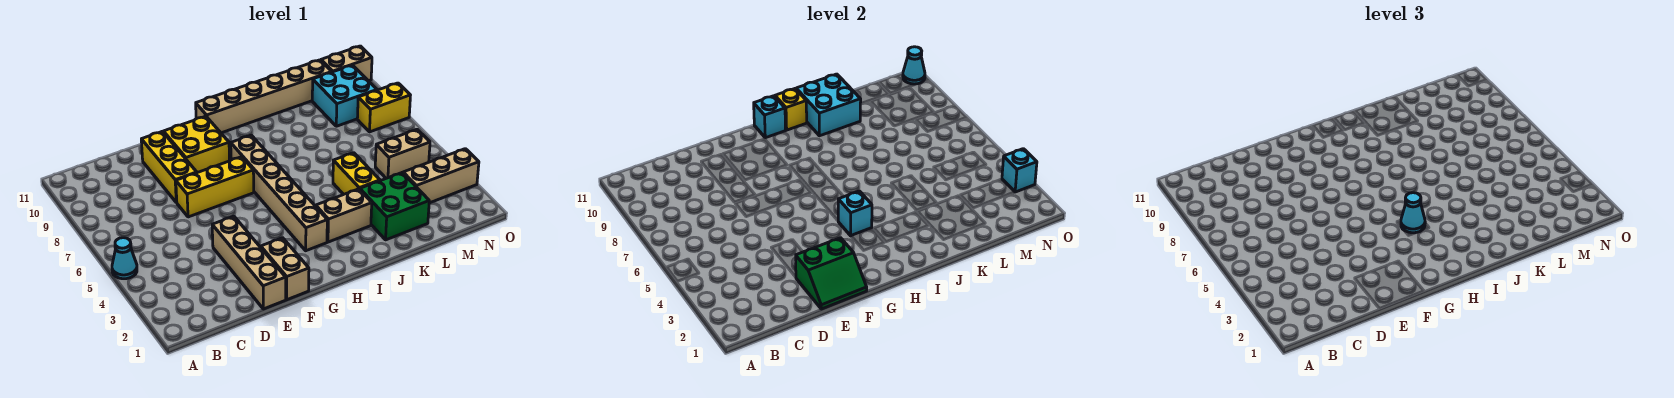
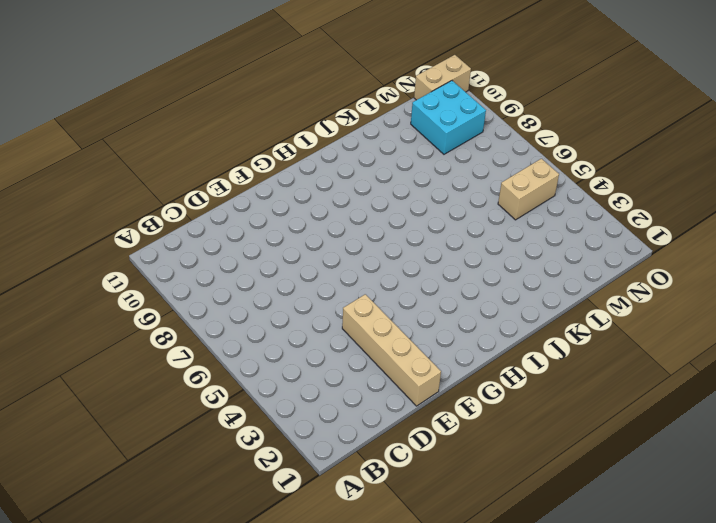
none -> cyan cone A5 level 1
none -> yellow brick E7:G7 level 1
none -> yellow brick E8:E10 level 1

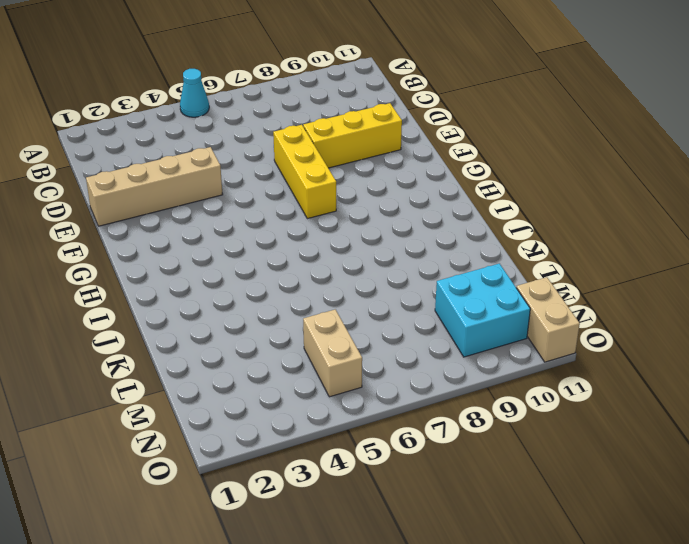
none -> tan brick F1:F2 level 1
none -> yellow brick F9:G10 level 1
none -> tan brick H3:H8 level 1

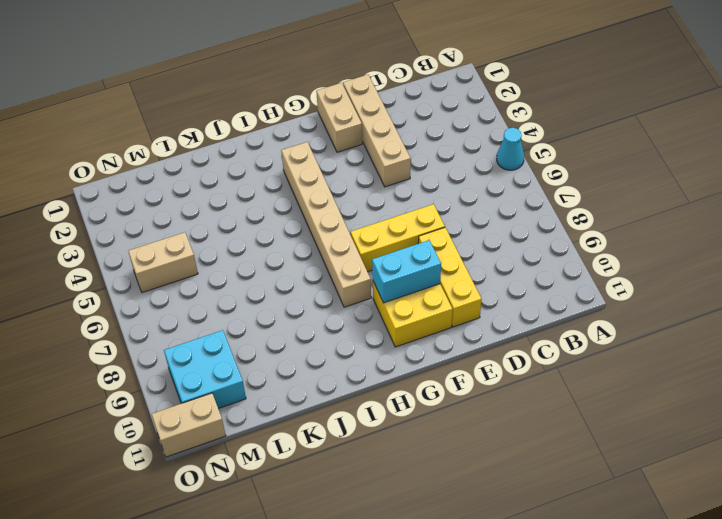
cyan brick F9:G9 level 2 -> none
none -> tan brick H11:M11 level 1
none -> tan brick I3:J3 level 1
none -> green brick K2:L3 level 1

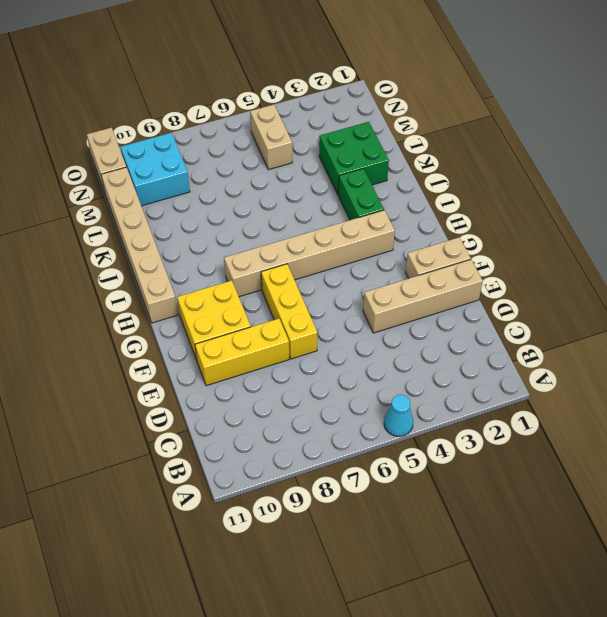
green brick I3:J3 level 1 -> tan brick I3:J3 level 1
none -> yellow brick K4:K5 level 1
none -> tan brick M3:O3 level 1
none -> yellow brick N8:O8 level 1

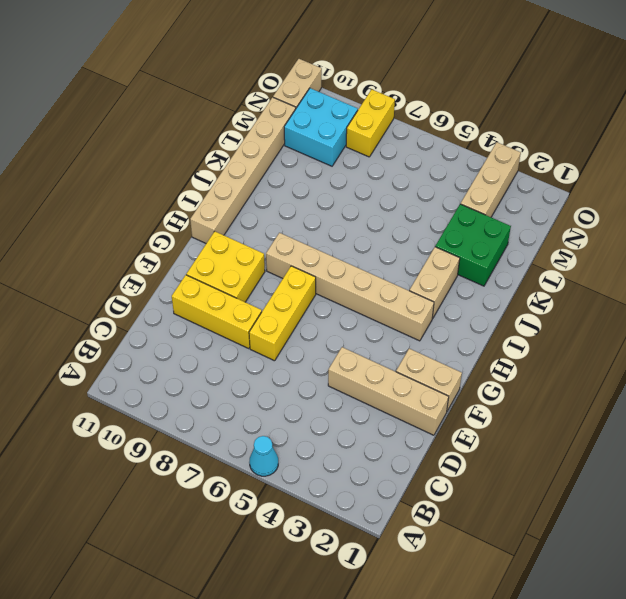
none -> yellow brick K4:K5 level 1
none -> tan brick M5:N5 level 1
none -> green slope E1:F2 level 2 top 2

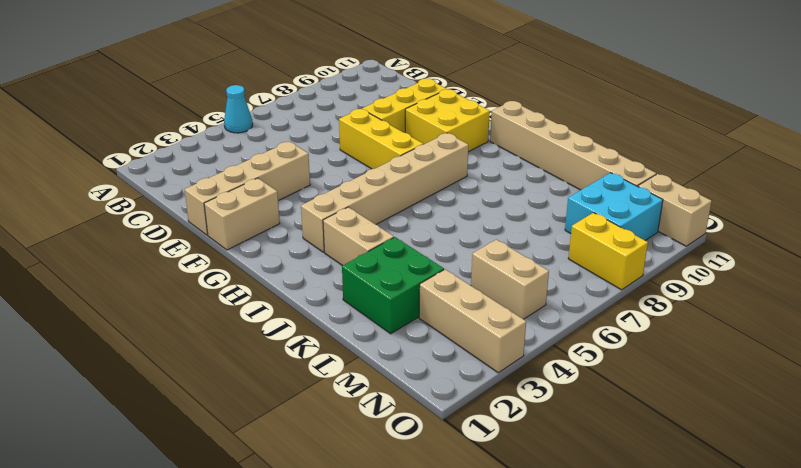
none -> yellow brick K4:K5 level 1
none -> green slope E1:F2 level 2 top 2
none -> cyan brick H4 level 2

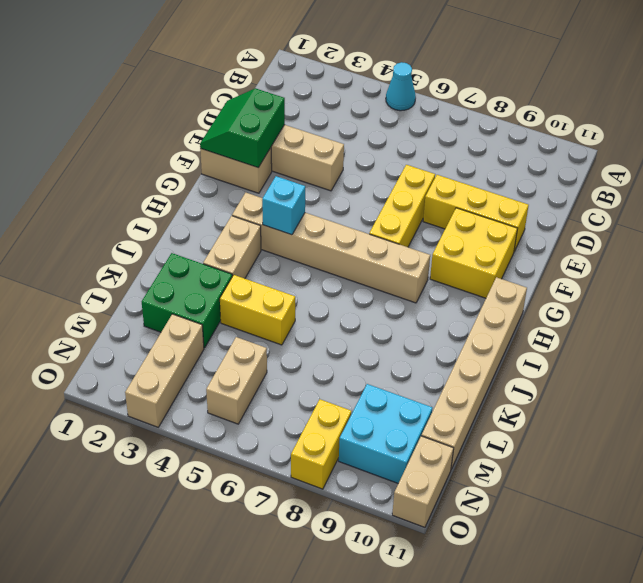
none -> cyan brick H11 level 2
none -> yellow brick I11 level 2
none -> cyan brick J10:K11 level 2

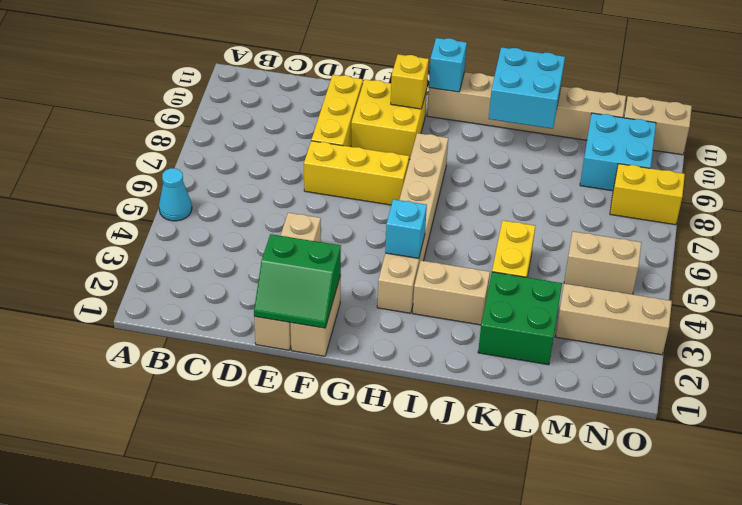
yellow brick G10 level 2 -> yellow brick I11 level 2
none -> cyan brick O3 level 2
none -> cyan cone O11 level 2
none -> cyan cone H4 level 3

